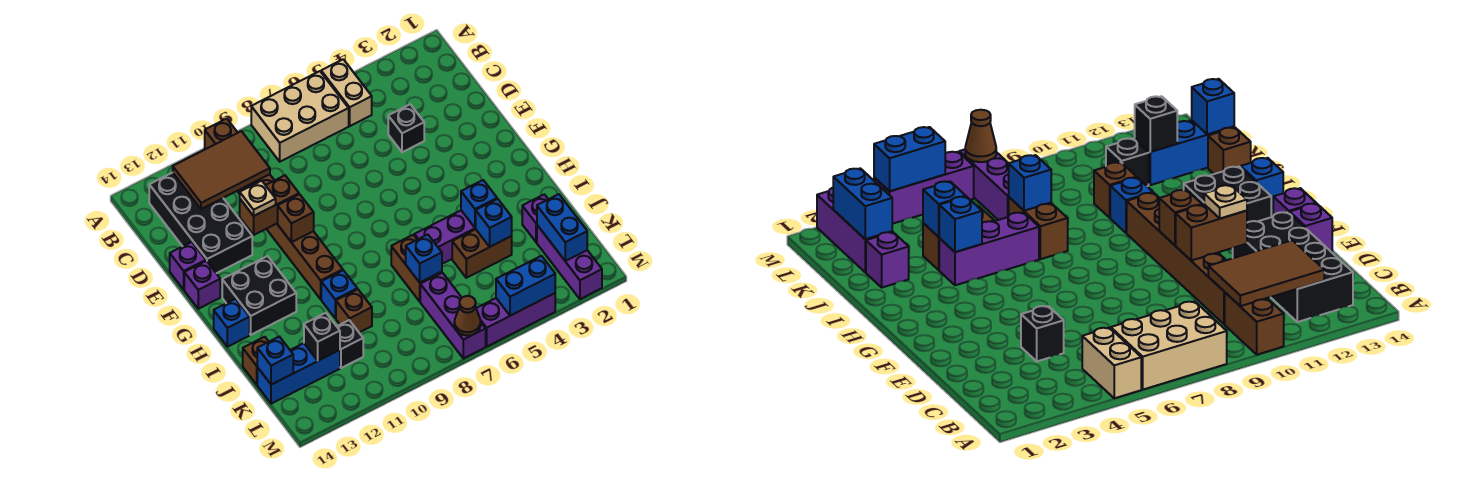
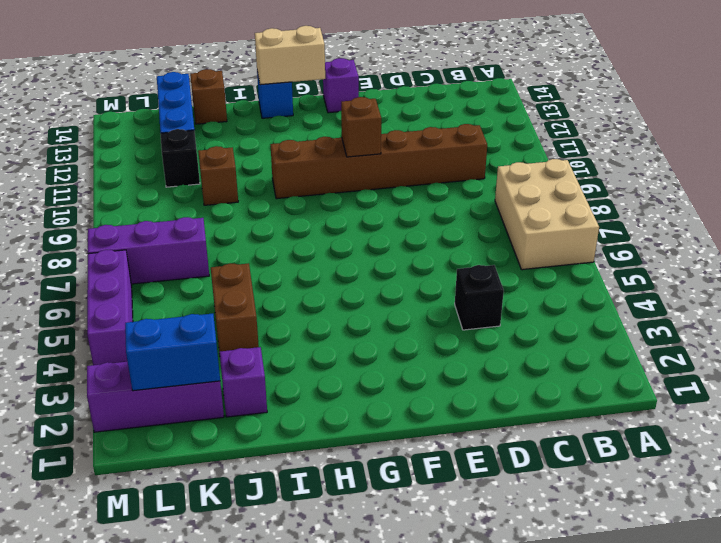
tan brick G14:H14 level 2 -> tan brick A5:B5 level 1
none -> brown brick A10:B10 level 1
none -> black brick B12:E13 level 1
none -> purple brick E14 level 1
none -> black brick G12:H13 level 1

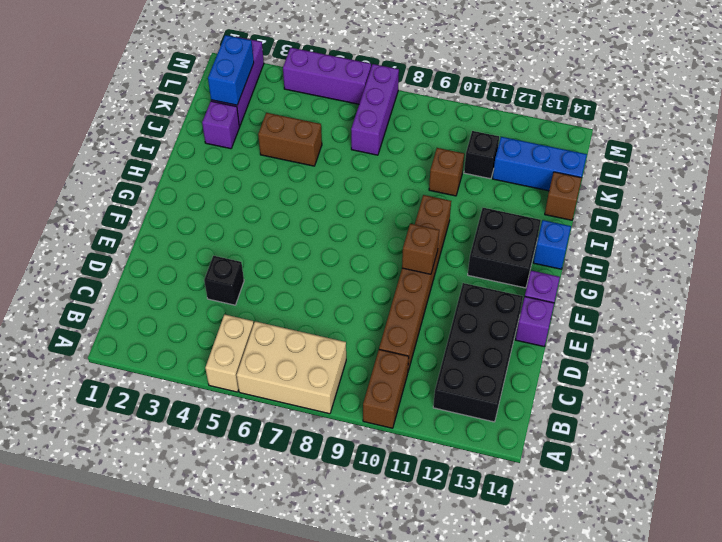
none -> purple brick I4:I6 level 1
none -> brown brick I7:J7 level 1
none -> blue brick I10 level 1
none -> brown tile B10:C12 level 2

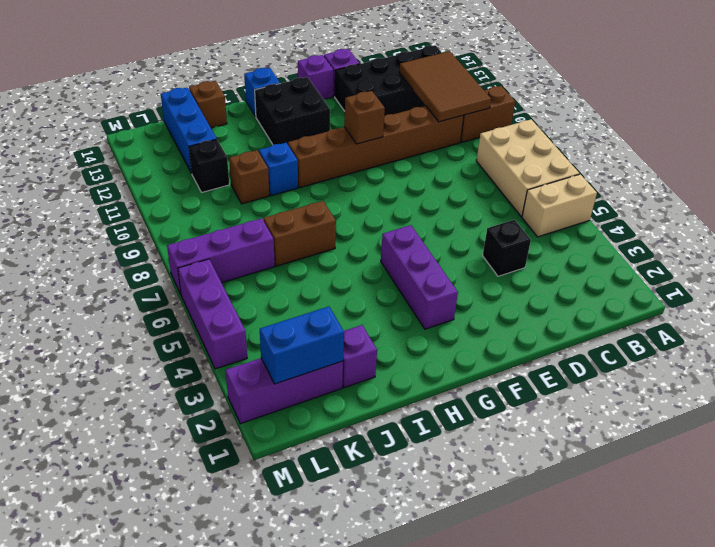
purple brick G3:G5 level 1 -> purple brick I4:I6 level 1
none -> brown brick J4:J5 level 1
none -> brown brick E10:E11 level 2
none -> blue brick I4 level 2
none -> blue brick J4 level 2

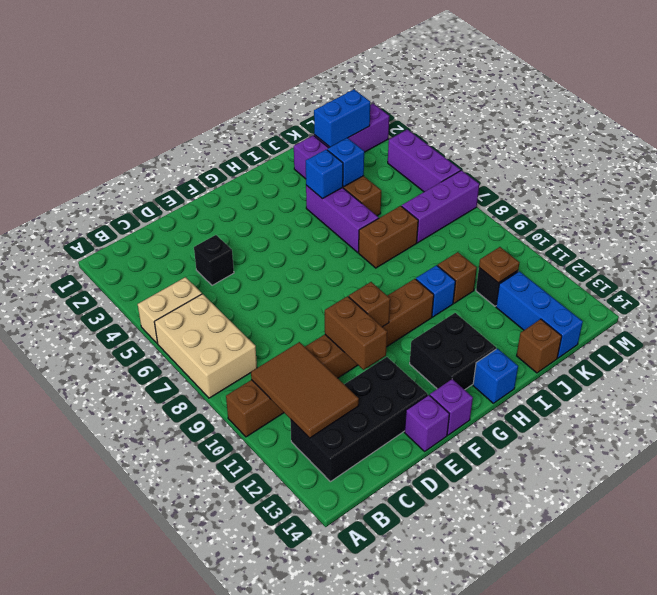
brown plate K11 level 2 -> none
none -> blue brick J7 level 2
none -> black brick K12 level 2
none -> blue brick K14 level 2
none -> blue brick M4:M5 level 2

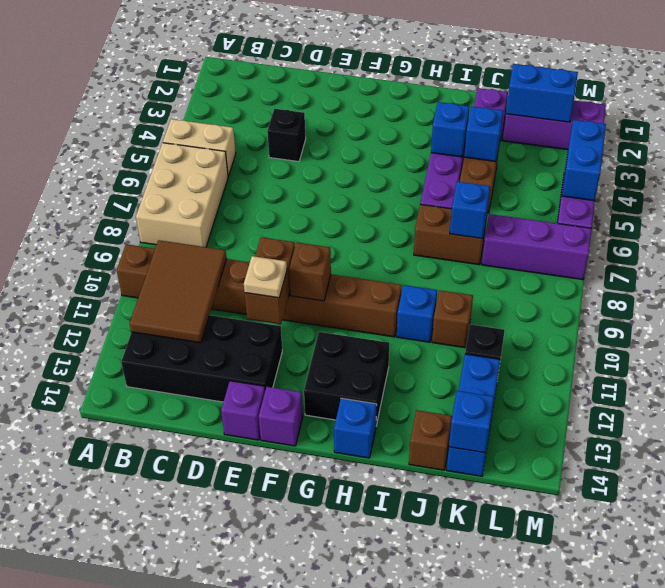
none -> black brick K12 level 2
none -> brown cone M7 level 2

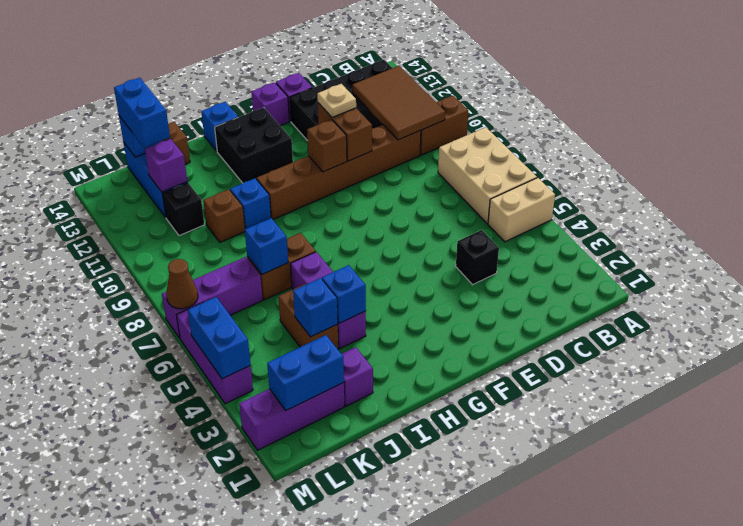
purple brick K12 level 2 -> black brick K12 level 2
blue brick K13:K14 level 3 -> none

